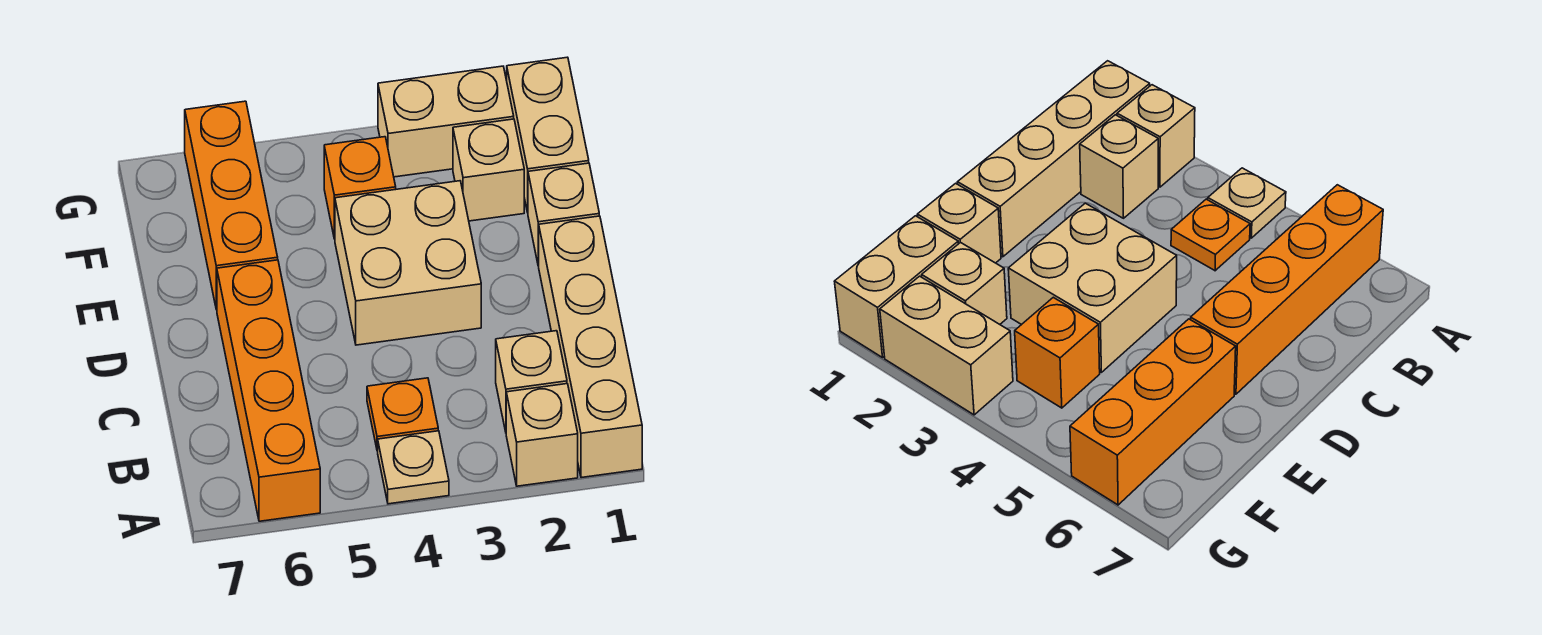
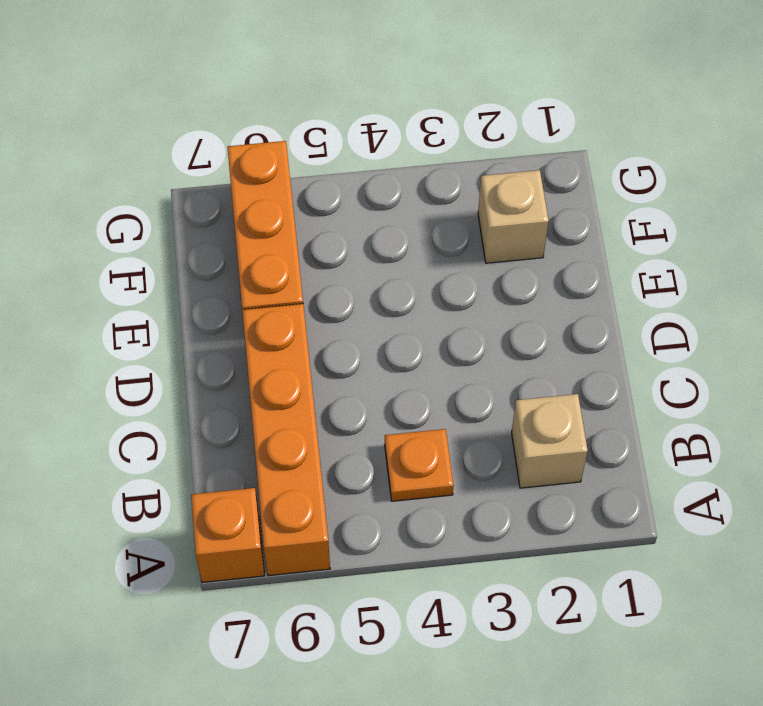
orange brick A7 level 1 -> orange brick F4 level 1
none -> tan brick A1:D1 level 1
none -> tan brick A2 level 1
none -> tan plate A4 level 1

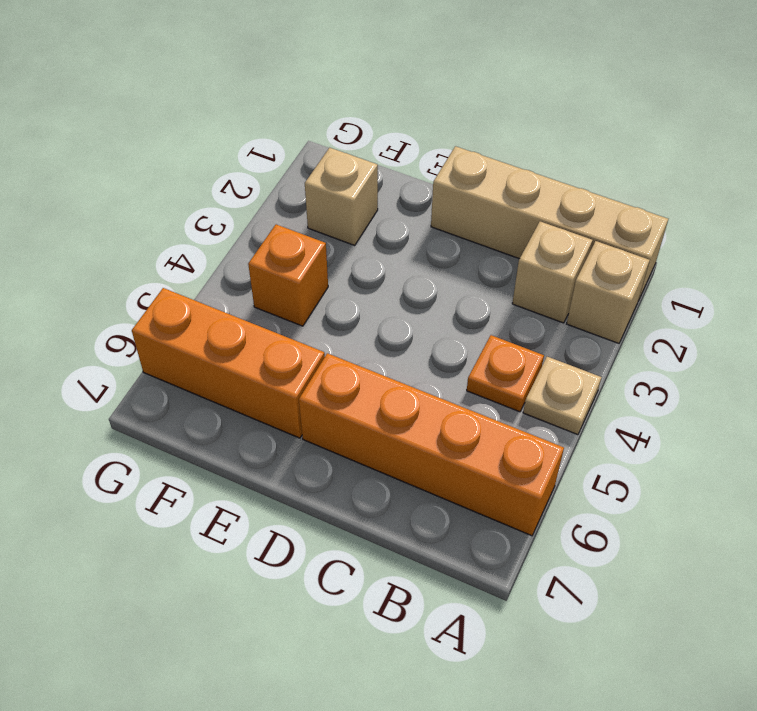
none -> tan brick D3:E4 level 1
none -> tan brick E1 level 1
none -> tan brick F1:G1 level 1

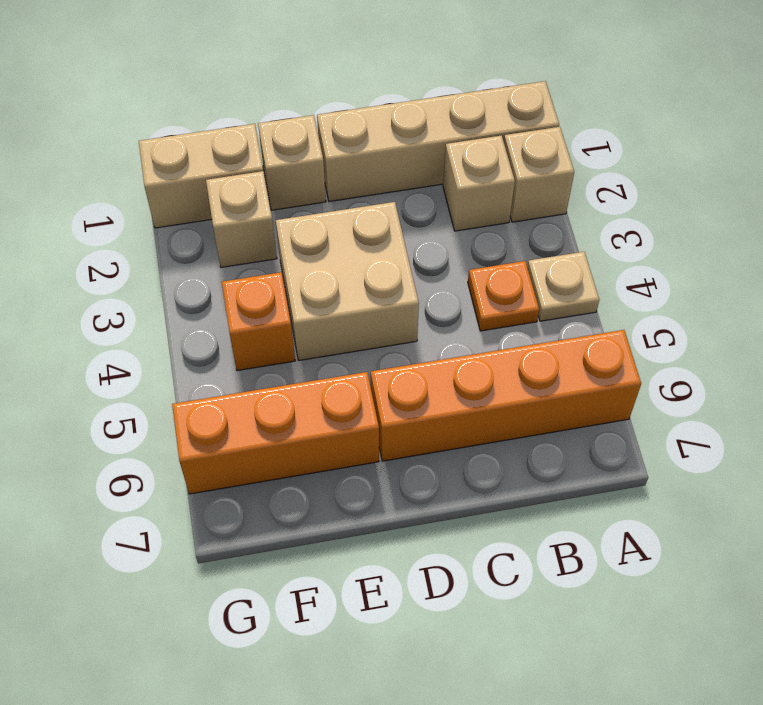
none -> tan brick G2:G3 level 1

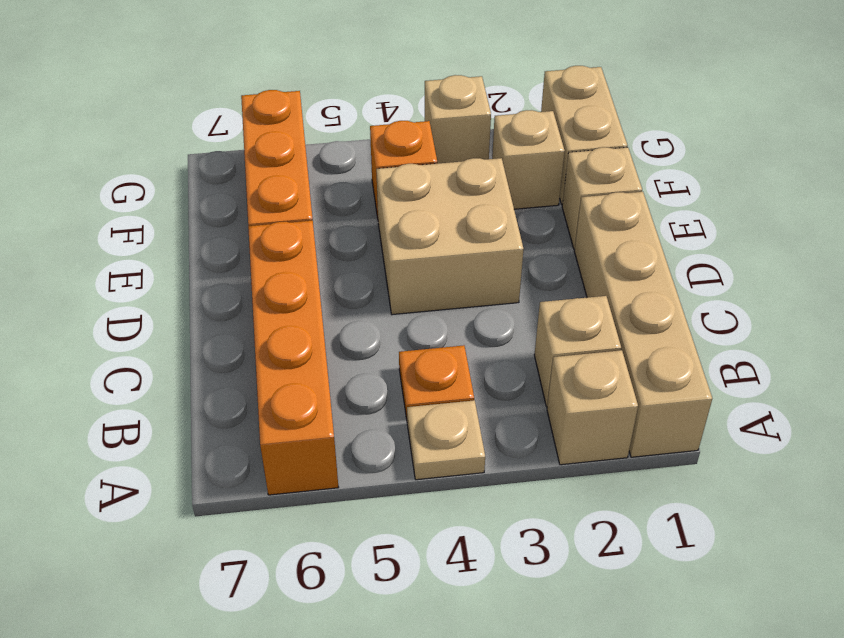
tan brick G3 level 1 -> tan brick G2:G3 level 1

